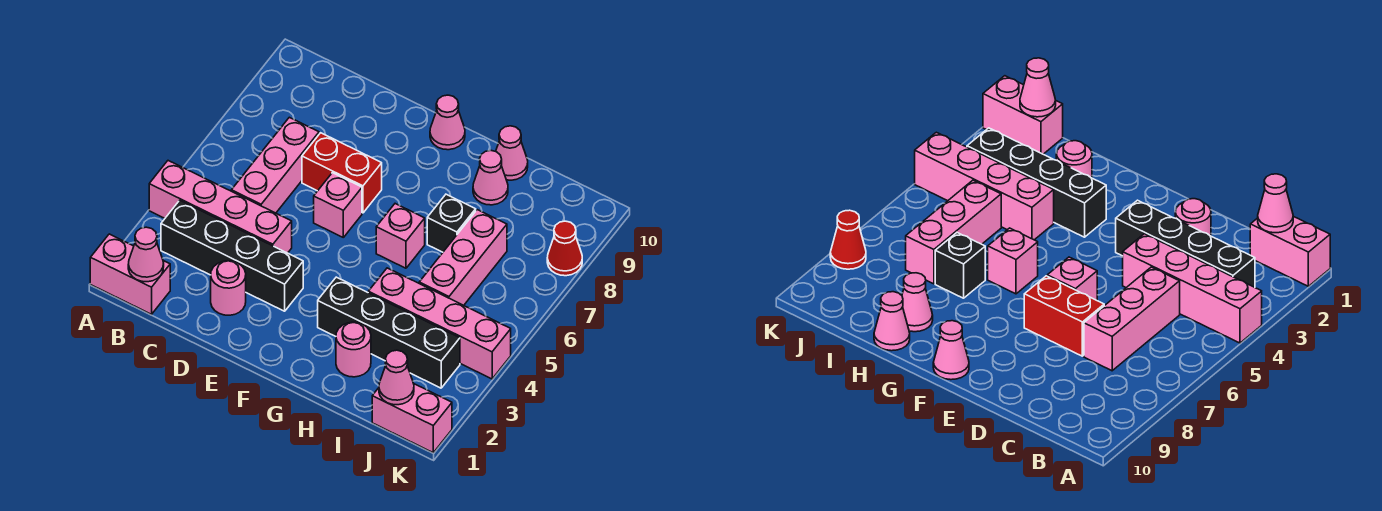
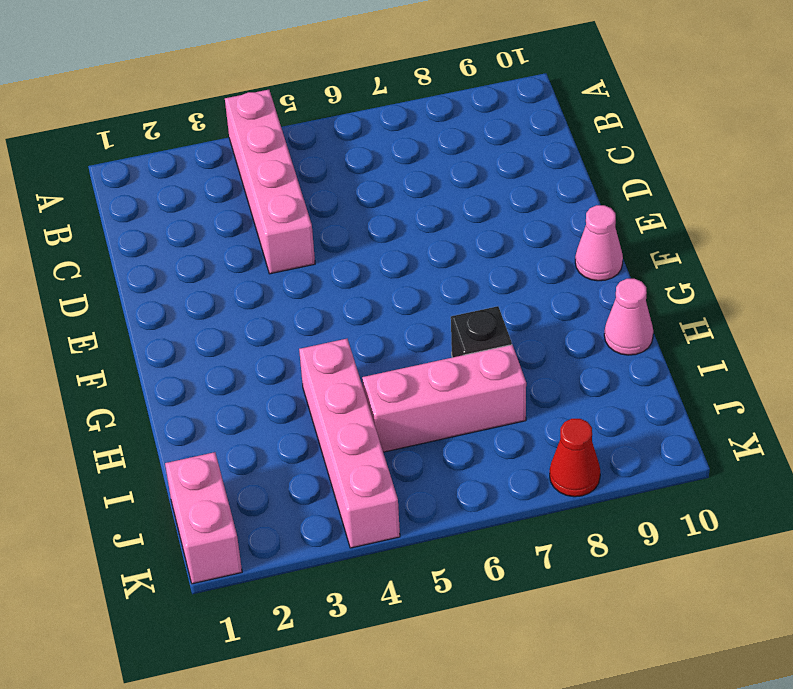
none -> pink brick A1:B1 level 1
none -> black brick B3:E3 level 1
none -> pink brick C5:C7 level 1

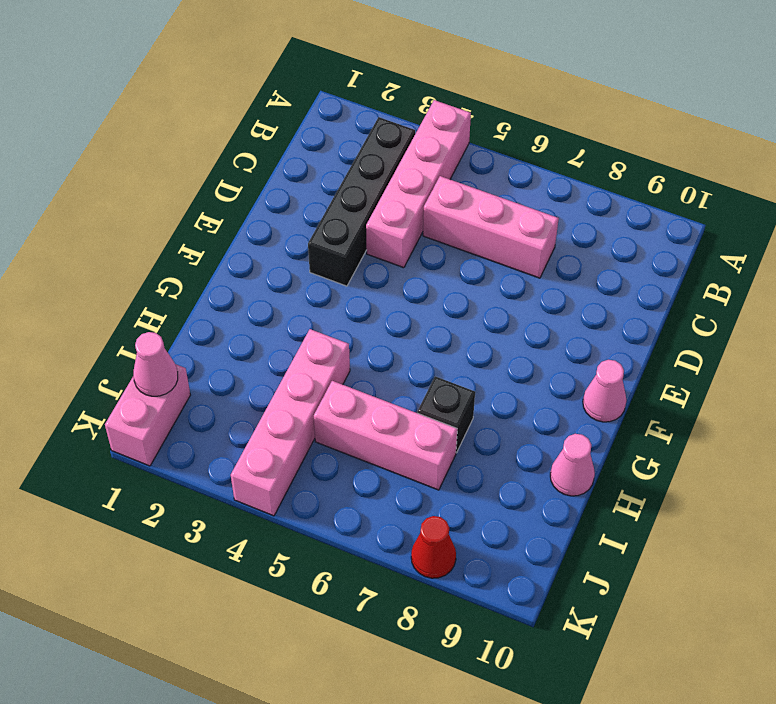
none -> pink brick A1:B1 level 1
none -> pink round brick D2 level 1
none -> red brick D7:E7 level 1

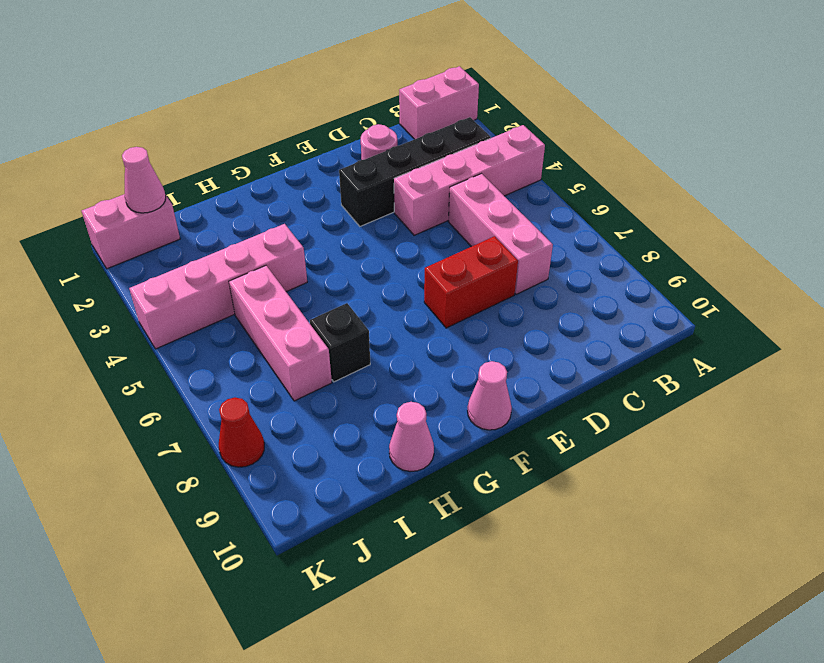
none -> pink brick E6 level 1
none -> black brick G3:J3 level 1
none -> pink brick G6 level 1

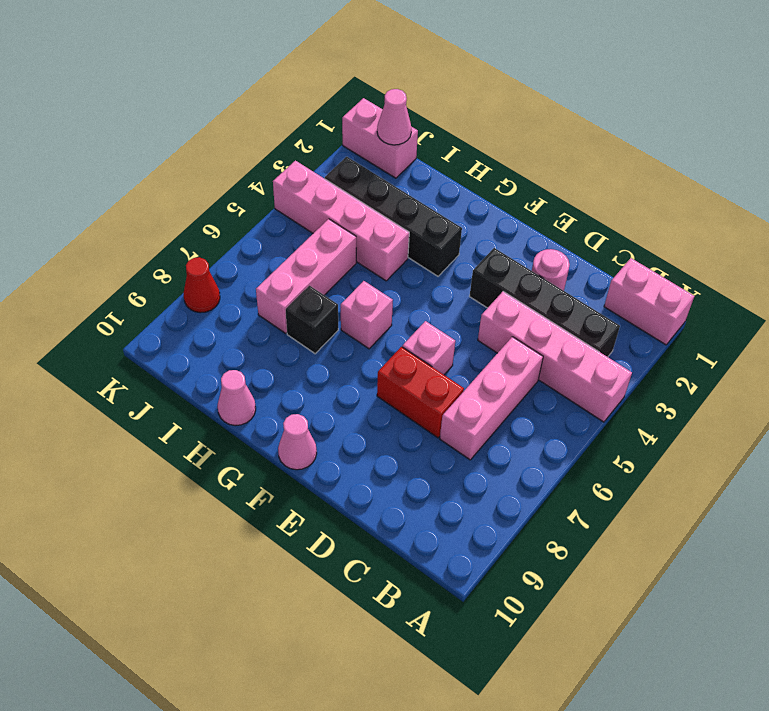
none -> pink round brick H2 level 1
none -> pink cone H9 level 1
none -> pink cone B1 level 2

